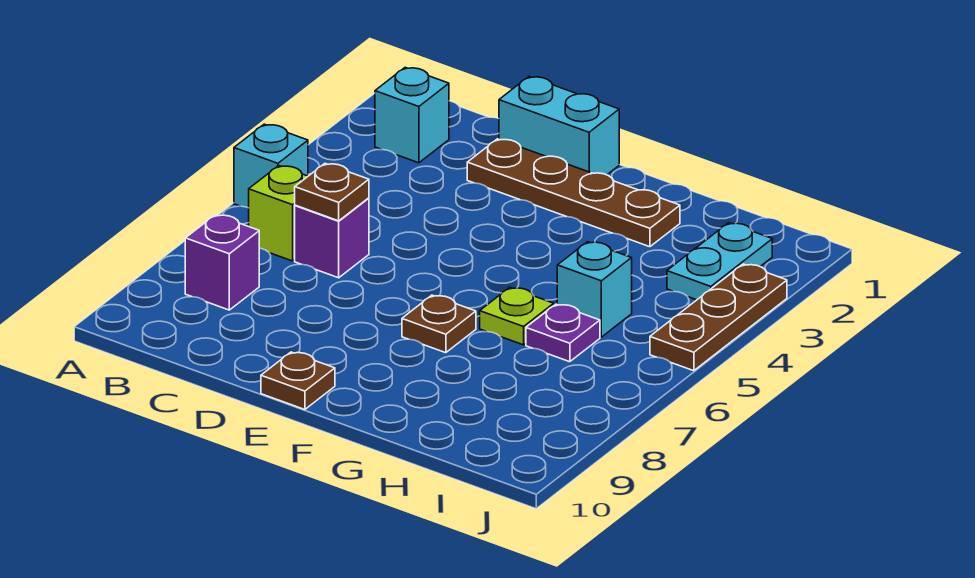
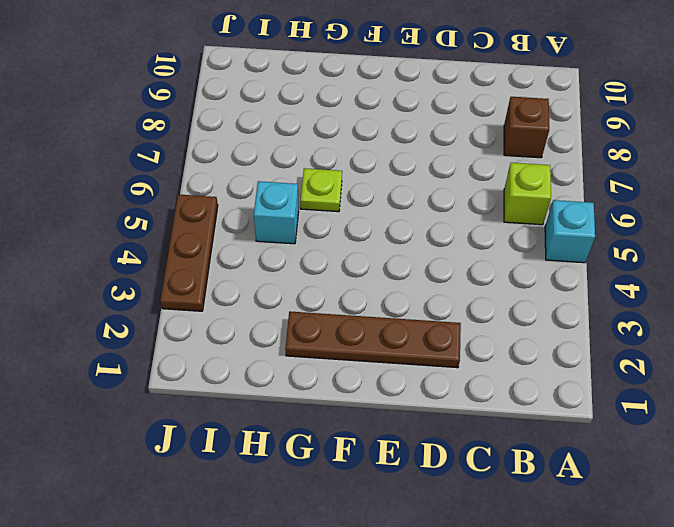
brown brick B8 level 1 -> purple brick B8 level 1
none -> cyan brick B2 level 1
none -> purple brick C6 level 1
none -> cyan brick D1:E1 level 1

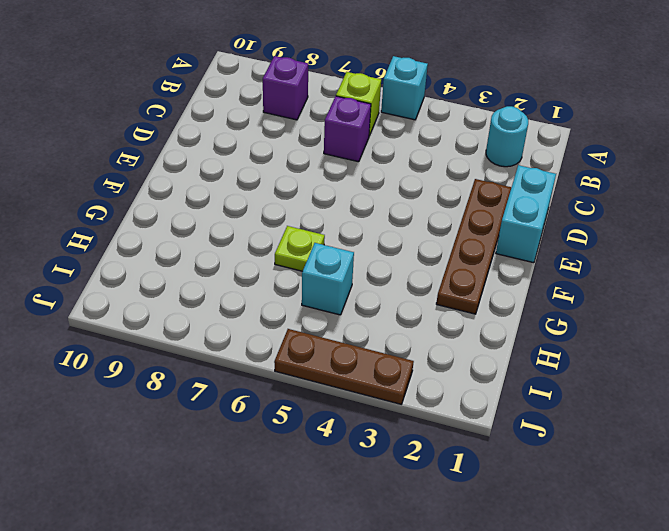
cyan round brick B2 level 1 -> cyan brick B2 level 1
none -> brown plate E10 level 1
none -> brown plate F7 level 1
none -> purple plate H6 level 1

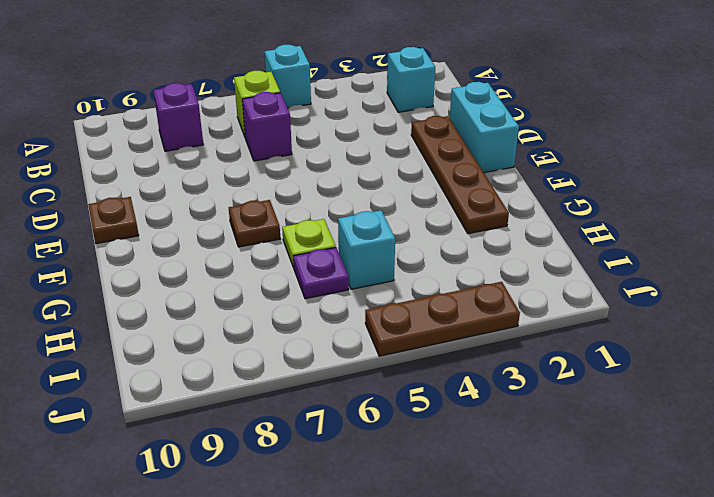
none -> cyan plate I2:I3 level 1
none -> brown plate C6 level 2

